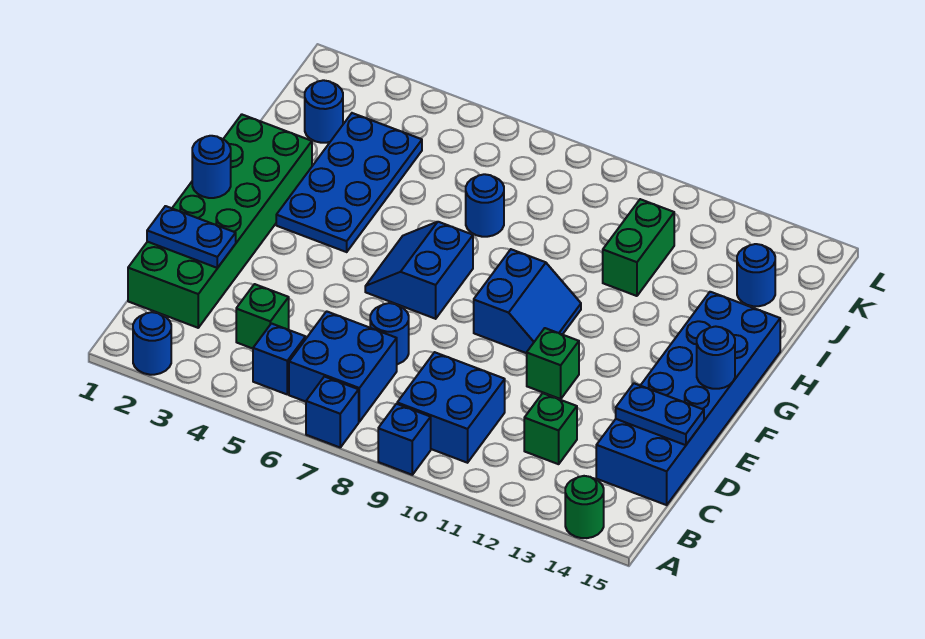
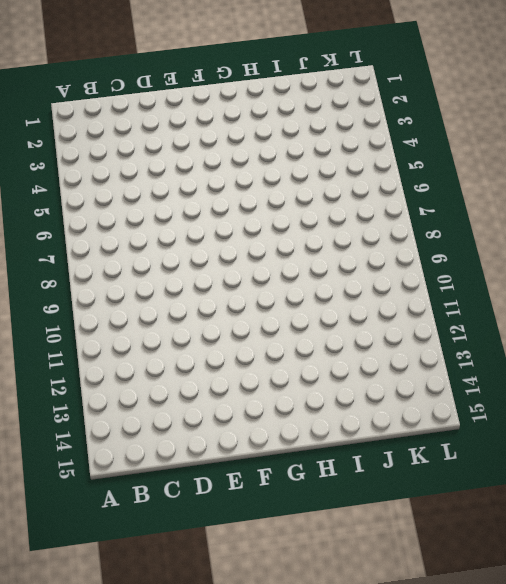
none -> blue round brick A2 level 1
none -> blue brick A7 level 1
none -> blue brick A9 level 1

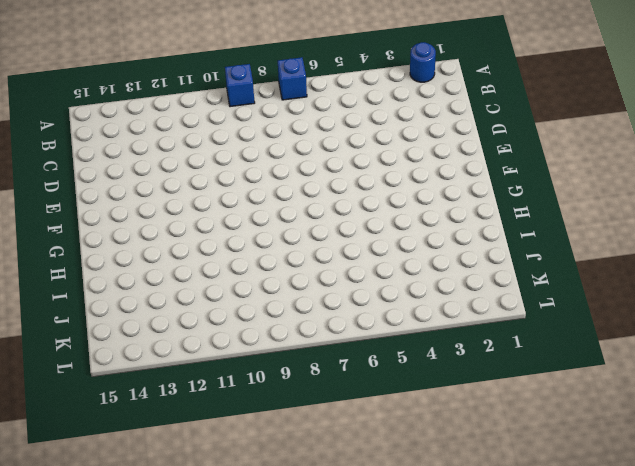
none -> green round brick A14 level 1
none -> blue brick B5 level 1
none -> blue brick B6:C7 level 1

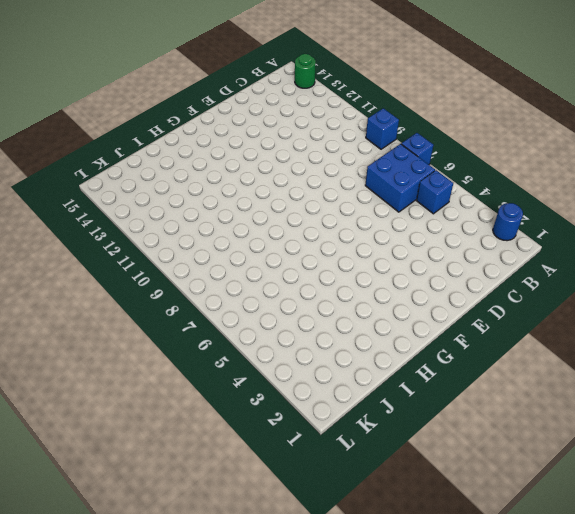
none -> blue brick B9:C10 level 1
none -> green brick C1:H2 level 1
none -> green brick C4 level 1

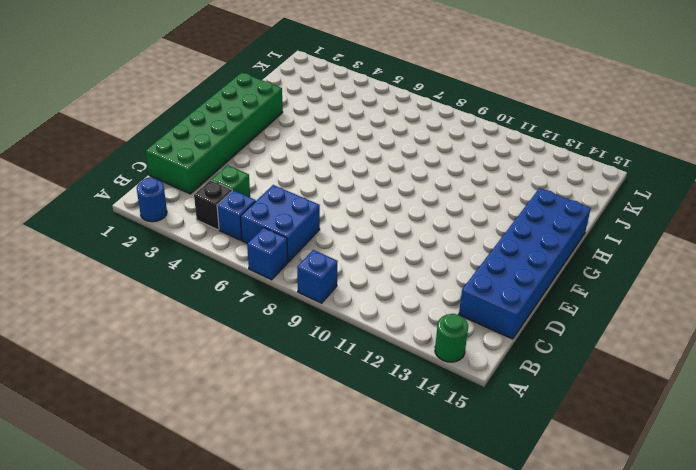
black brick B4 level 1 -> none
none -> blue brick B9:C10 level 1
none -> green brick C12 level 1
none -> blue round brick D7 level 1

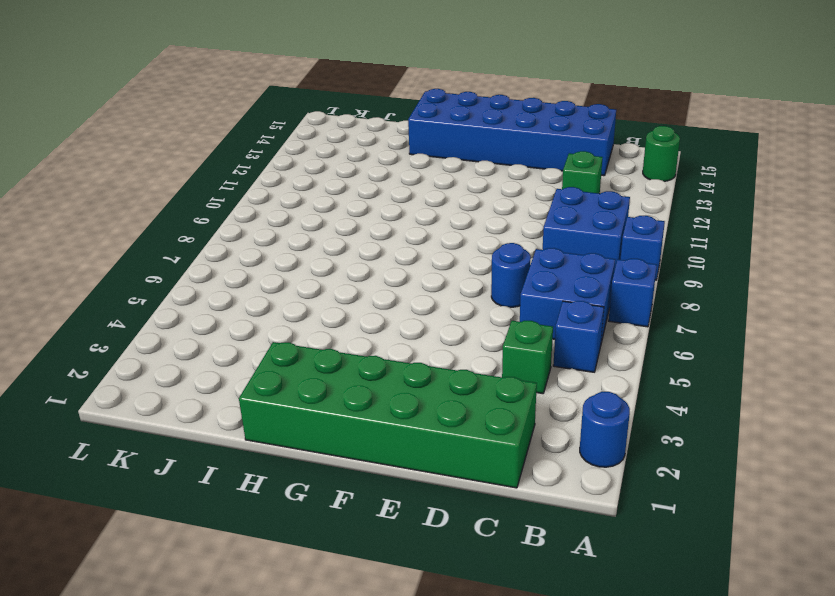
none -> green brick E11 level 1
none -> blue slope F6:G7 level 1 top 7
none -> blue slope F9:G10 level 1 top 9

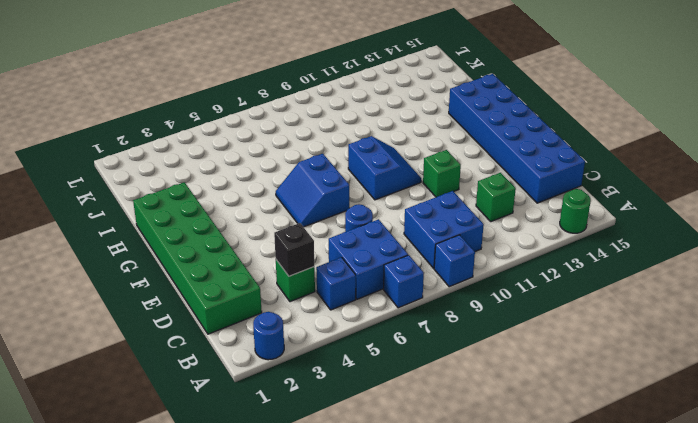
black brick C4 level 2 -> none
none -> blue plate G3:J4 level 1
none -> blue round brick I7 level 1
none -> green brick I11:J11 level 1

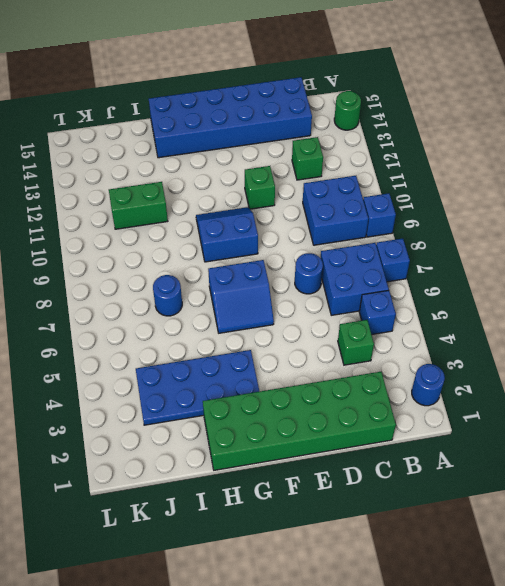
none -> blue round brick J2 level 1
none -> blue round brick J14 level 1
none -> blue plate D1:D2 level 2

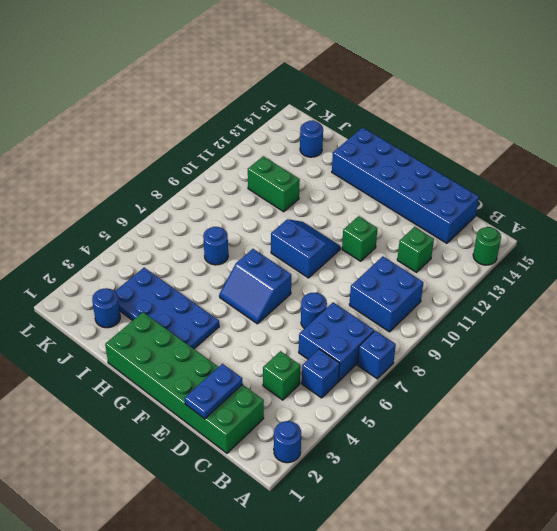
none -> blue brick A9 level 1
none -> blue plate D14:D15 level 2
none -> blue round brick F1 level 2

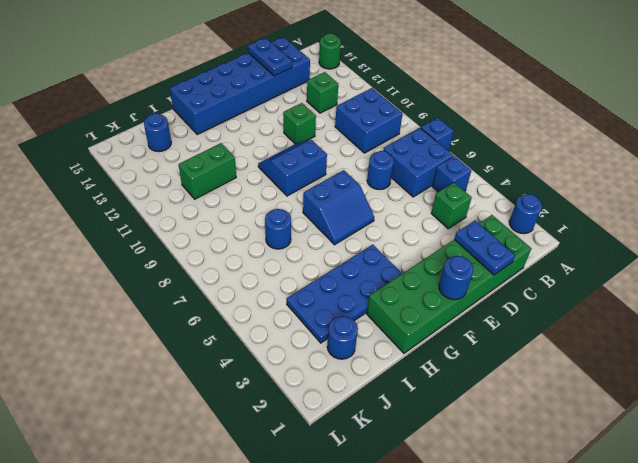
none -> blue brick A9 level 1
none -> blue round brick F15 level 2

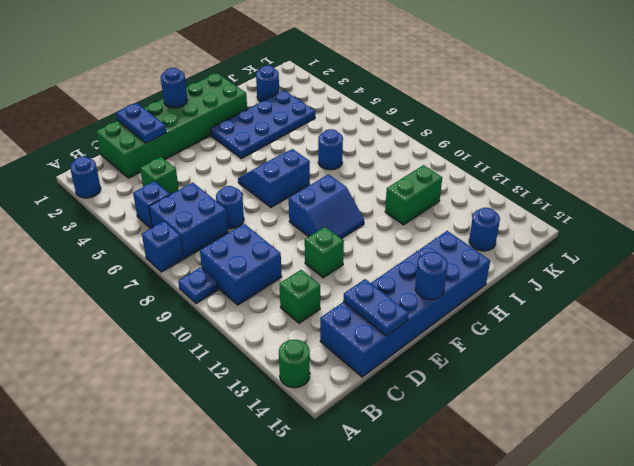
blue plate A9 level 1 -> blue brick A9 level 1

